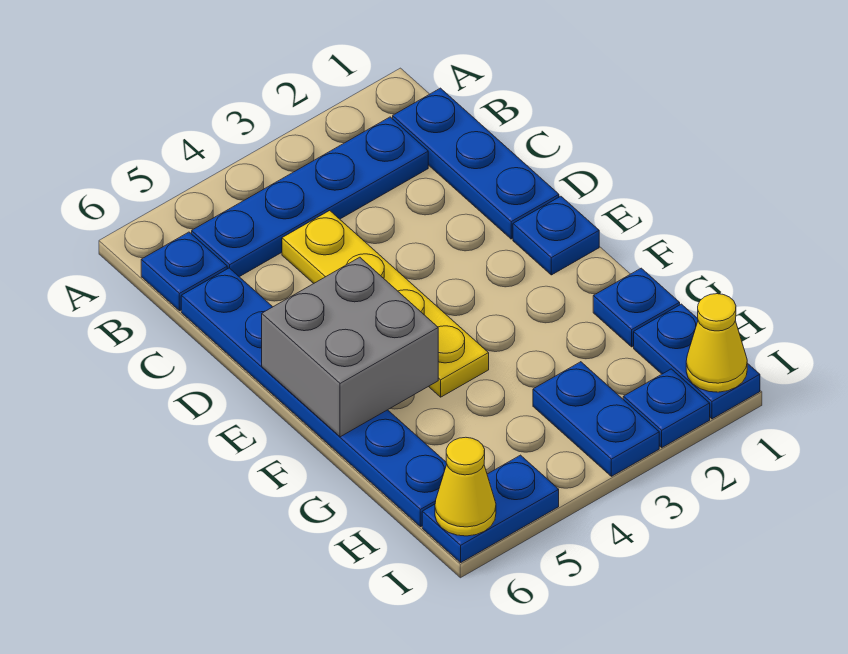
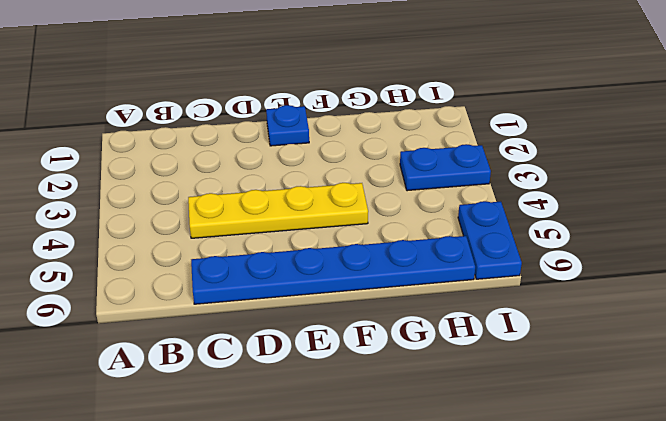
none -> blue plate B1:D1 level 1
none -> blue plate B2:B5 level 1
none -> blue plate B6 level 1

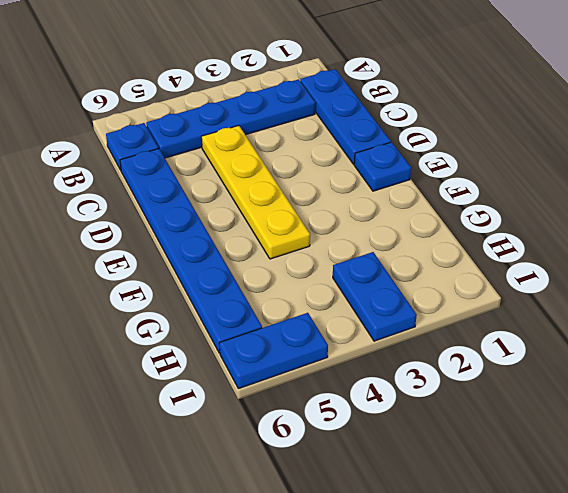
none -> blue plate G1 level 1
none -> blue plate H1:I1 level 1
none -> blue plate I2 level 1

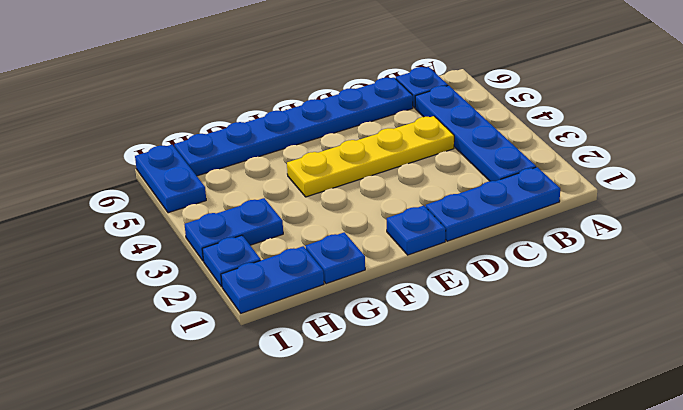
none -> grey brick E5:F6 level 2
none -> yellow cone I1 level 2
none -> yellow cone I6 level 2

